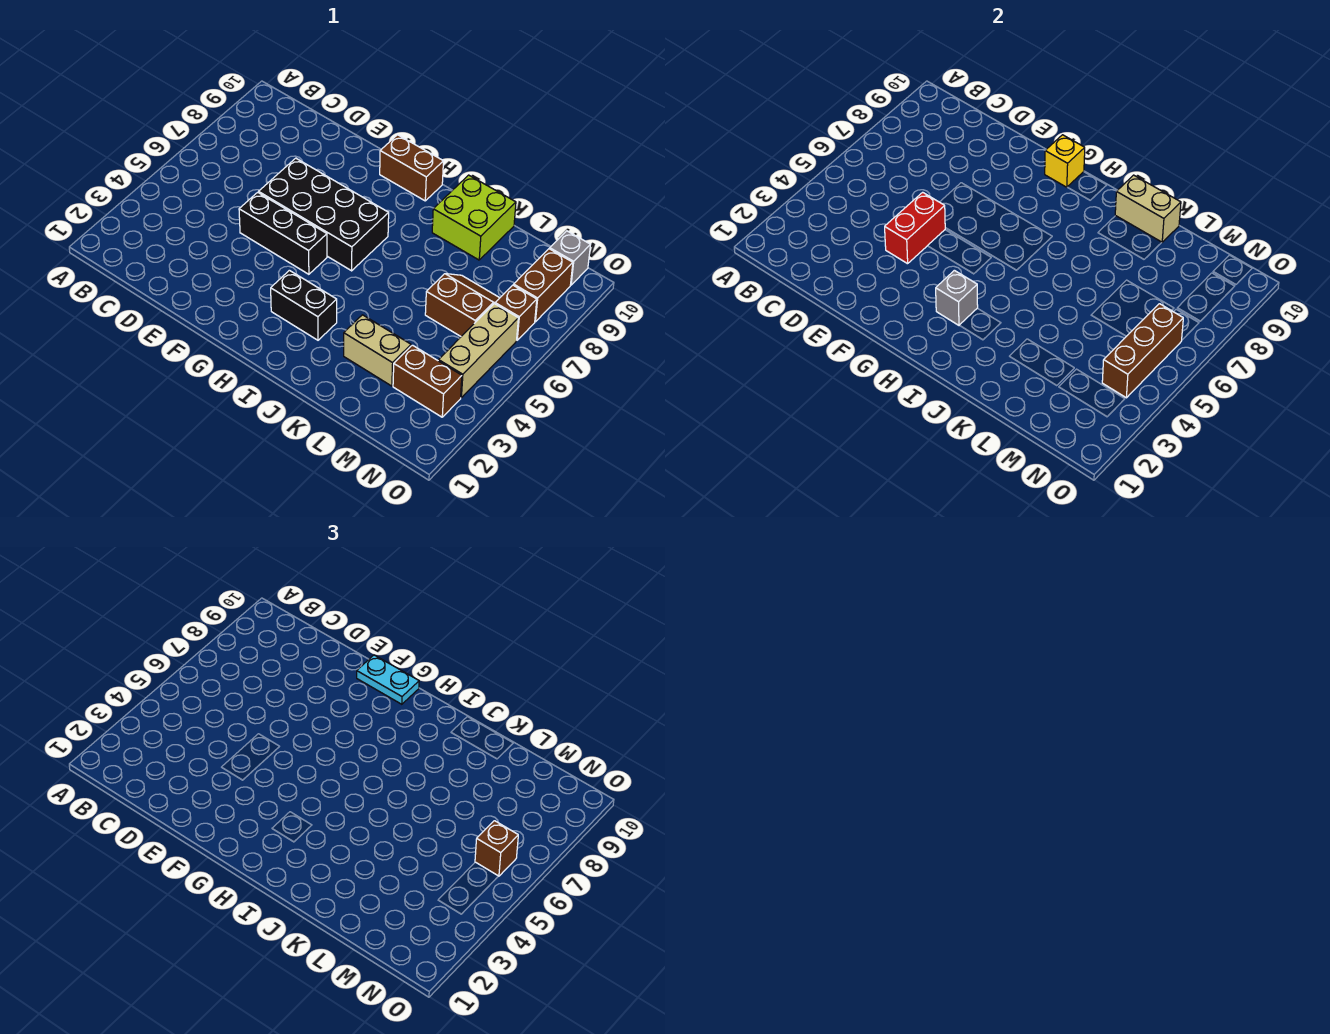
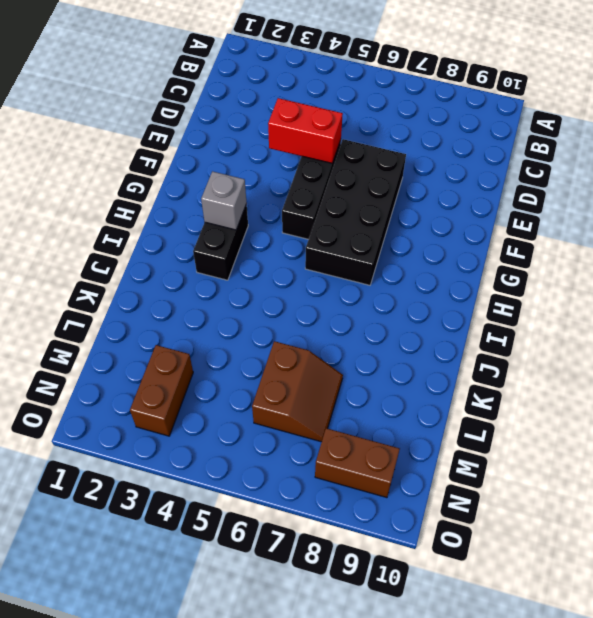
none -> brown brick G10:H10 level 1
none -> lime brick J9:K10 level 1
none -> tan brick K3:L3 level 1

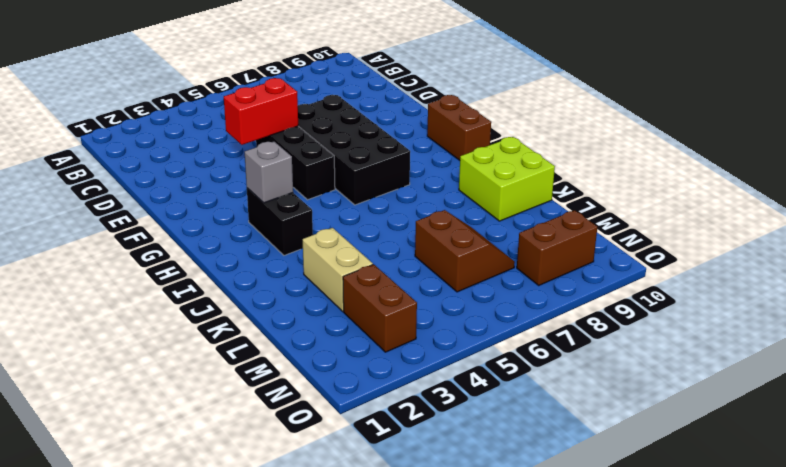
none -> tan brick N4:N6 level 1
none -> brown brick N7 level 1
none -> grey brick N10 level 1

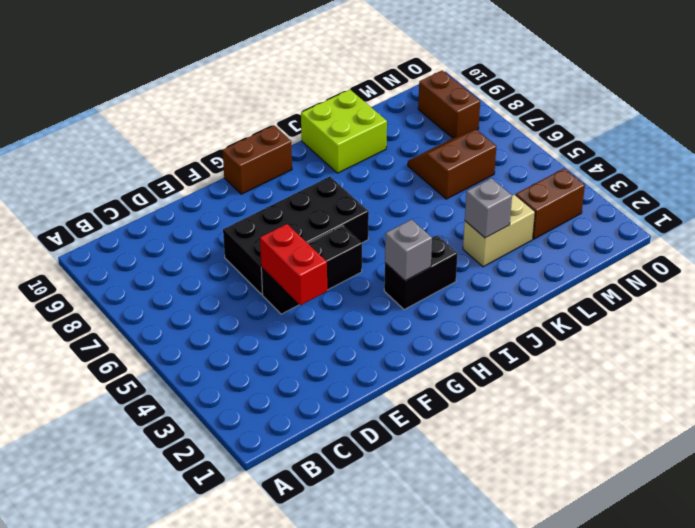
grey brick K3 level 2 -> grey brick N10 level 1
none -> tan brick N4:N6 level 1
none -> brown brick N7 level 1
none -> yellow brick G10 level 2

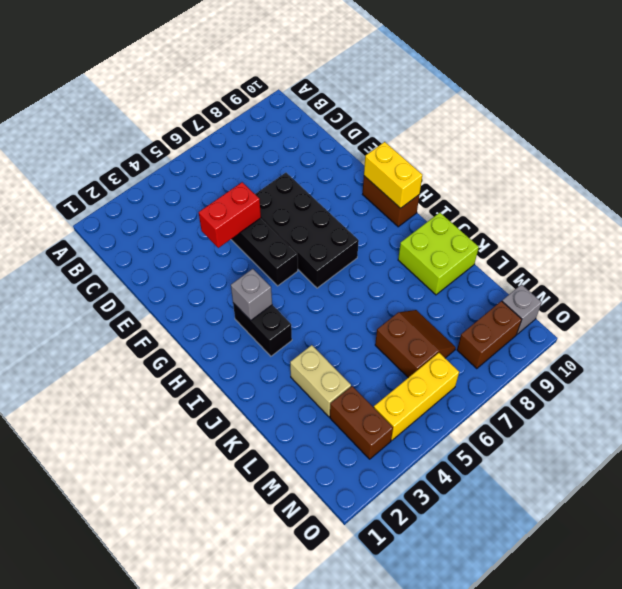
yellow brick G10:H10 level 2 -> yellow brick G10 level 2
yellow brick N4:N6 level 1 -> tan brick N4:N6 level 1
none -> brown brick N7 level 1
none -> tan brick J10:K10 level 2
none -> brown brick N4:N6 level 2

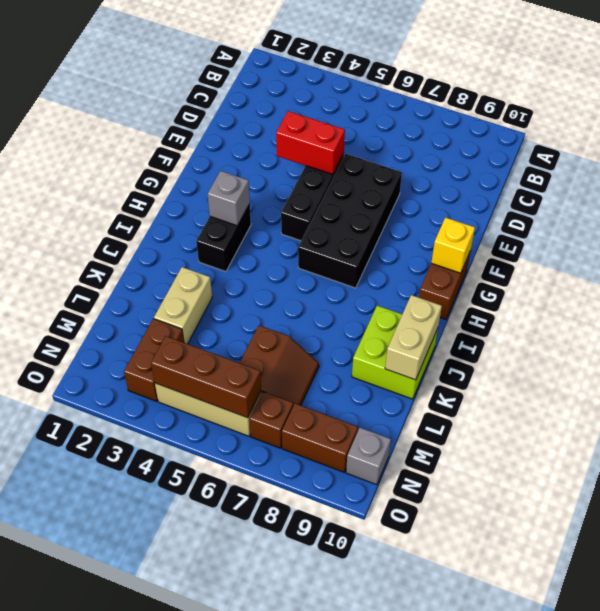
none -> cyan plate F10:G10 level 3
none -> brown brick N6 level 3

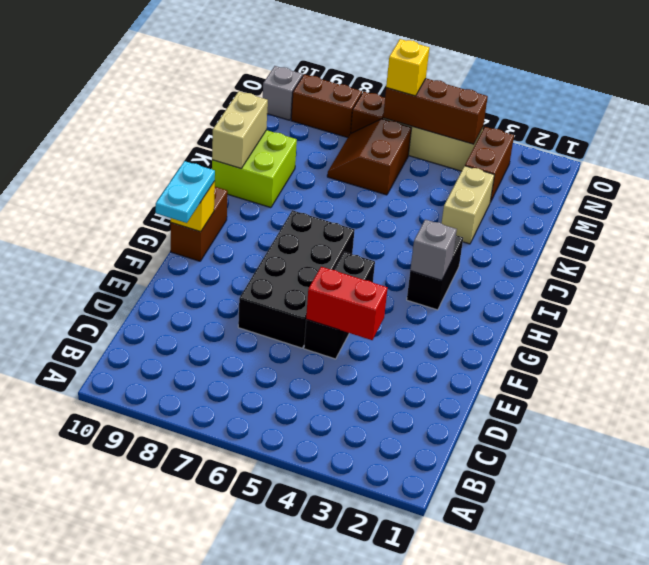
yellow brick N6 level 3 -> brown brick N6 level 3

